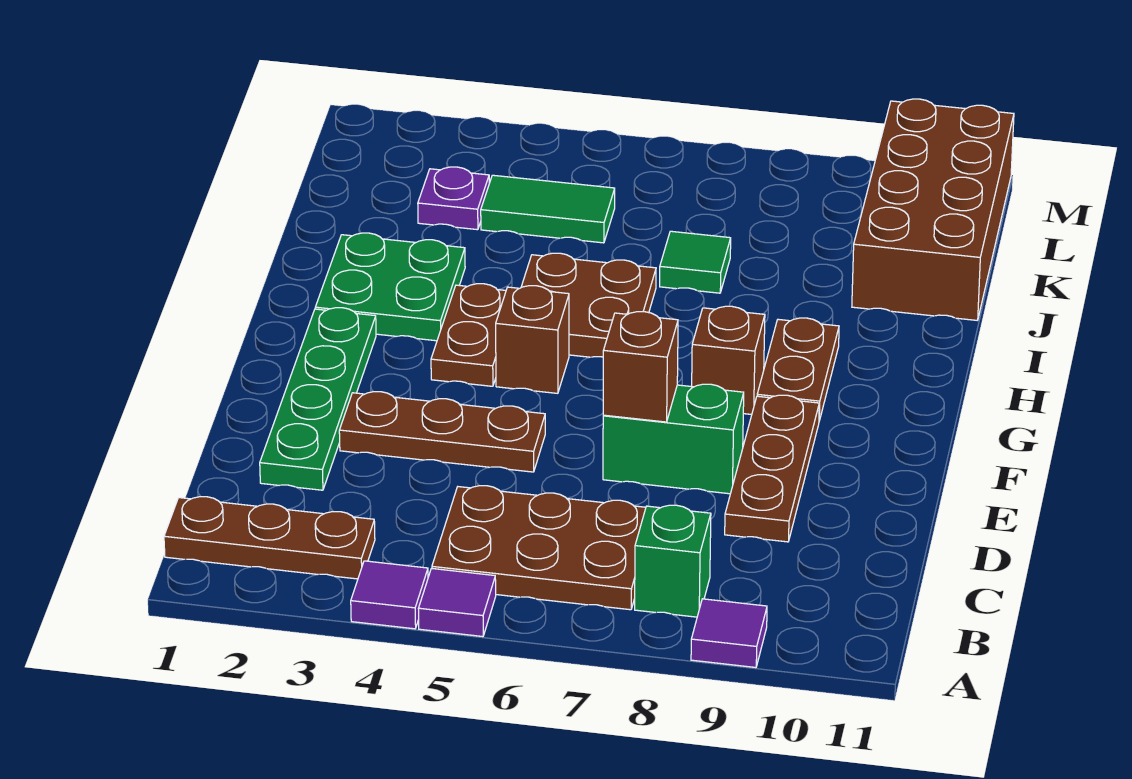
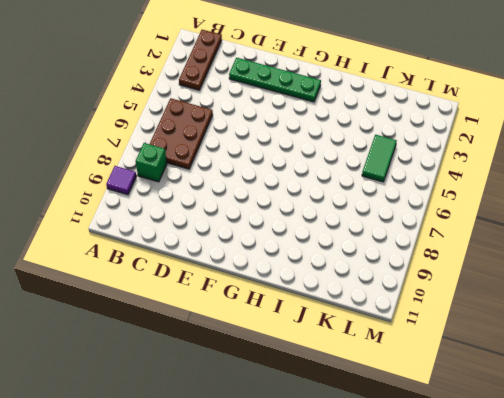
none -> purple tile A4 level 1
none -> purple tile A5 level 1
none -> brown plate D9:F9 level 1

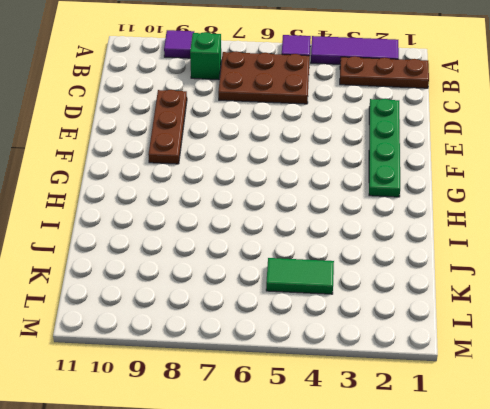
purple tile A2:A4 level 1 -> purple tile A4 level 1
none -> brown plate E3:E5 level 1
none -> green brick E7:E8 level 1
none -> brown plate G4:H4 level 1

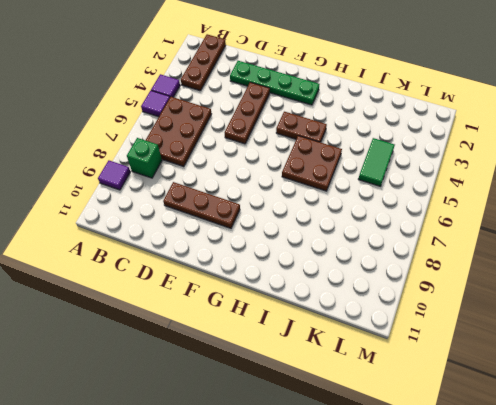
none -> green brick E7:E8 level 1
none -> brown brick G5 level 1
none -> brown brick G8 level 1

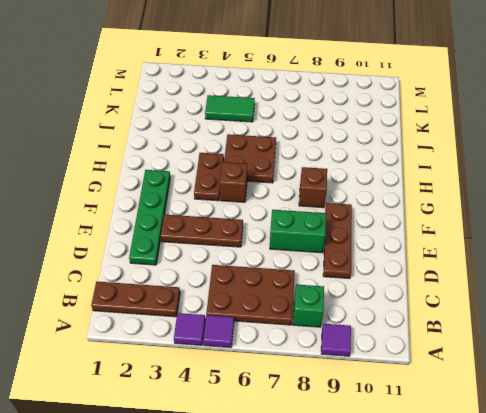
none -> brown plate G9:H9 level 1
none -> green plate H2:I3 level 1
none -> green tile J7 level 1

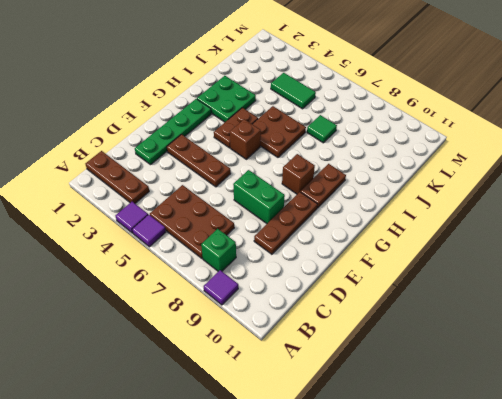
none -> brown brick J10:M11 level 1
none -> purple plate K3 level 1
none -> brown brick E7 level 2

